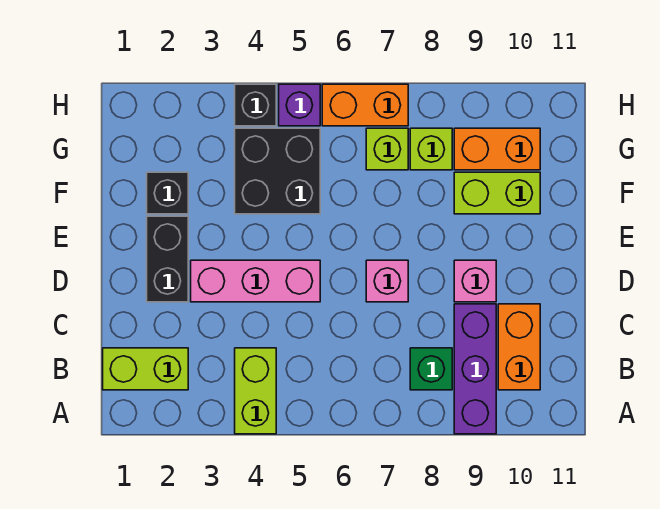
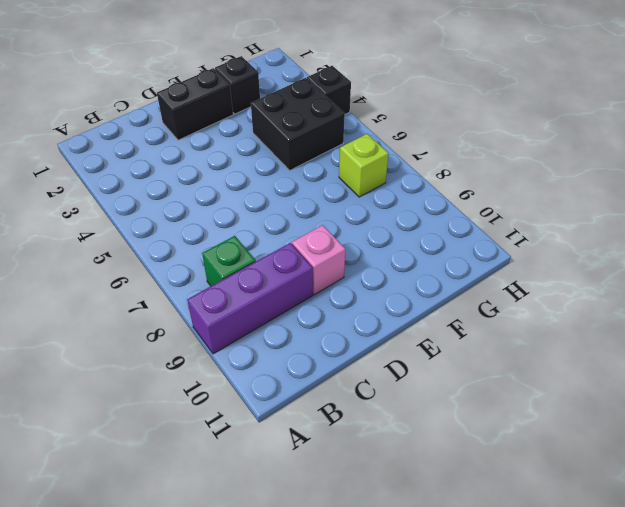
none -> lime brick A4:B4 level 1
none -> lime brick B1:B2 level 1
none -> orange brick B10:C10 level 1

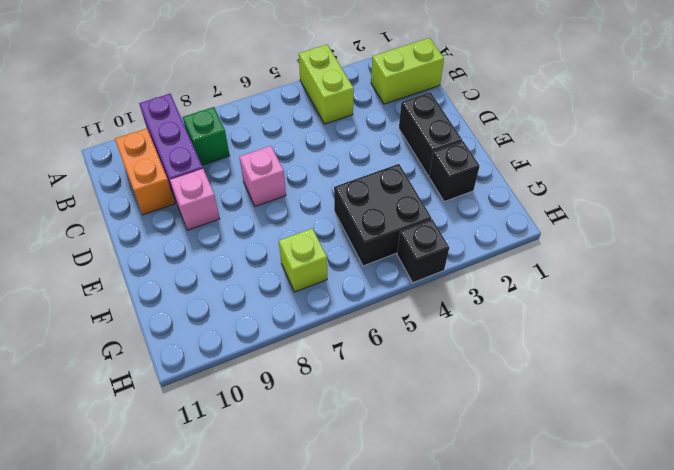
none -> pink brick D3:D5 level 1
none -> lime brick F9:F10 level 1
none -> lime brick G8 level 1

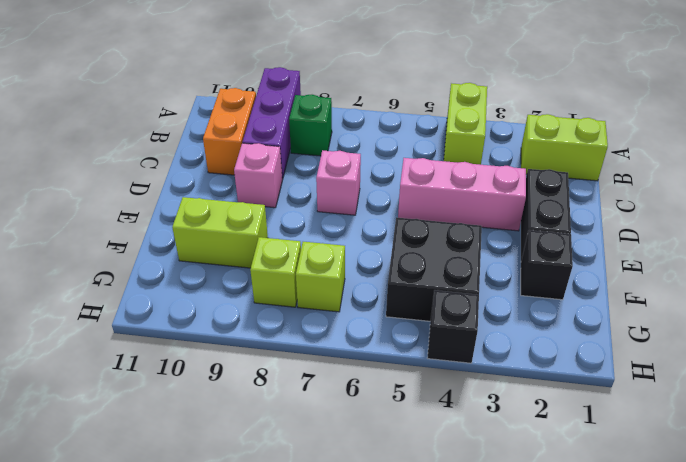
none -> orange brick G9:G10 level 1
none -> purple brick H5 level 1
none -> orange brick H6:H7 level 1

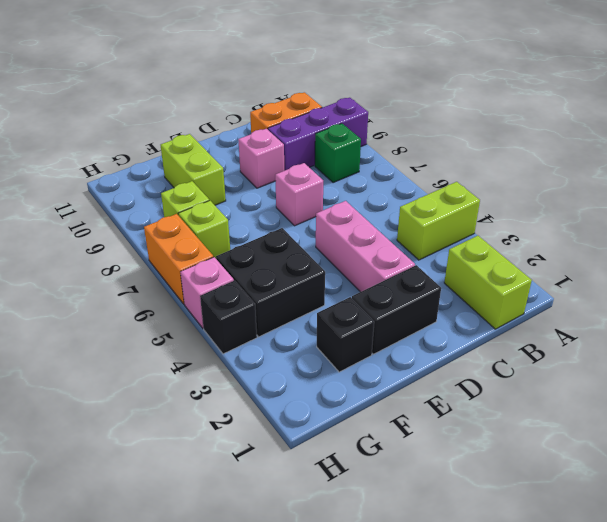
pink brick H5 level 1 -> purple brick H5 level 1
none -> orange brick G9:G10 level 1

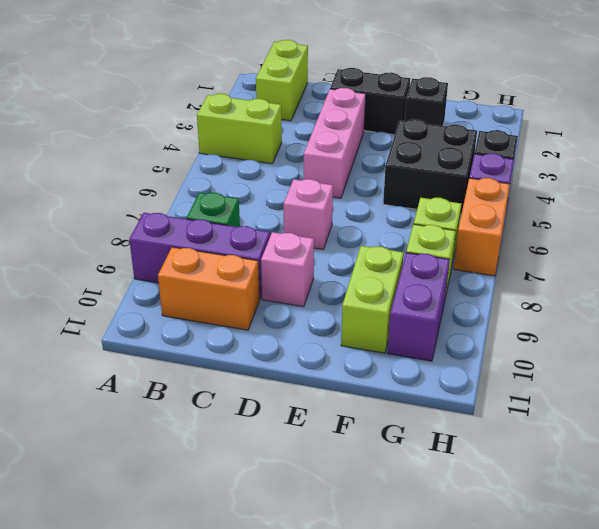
purple brick G9:G10 level 1 -> orange brick G9:G10 level 1

